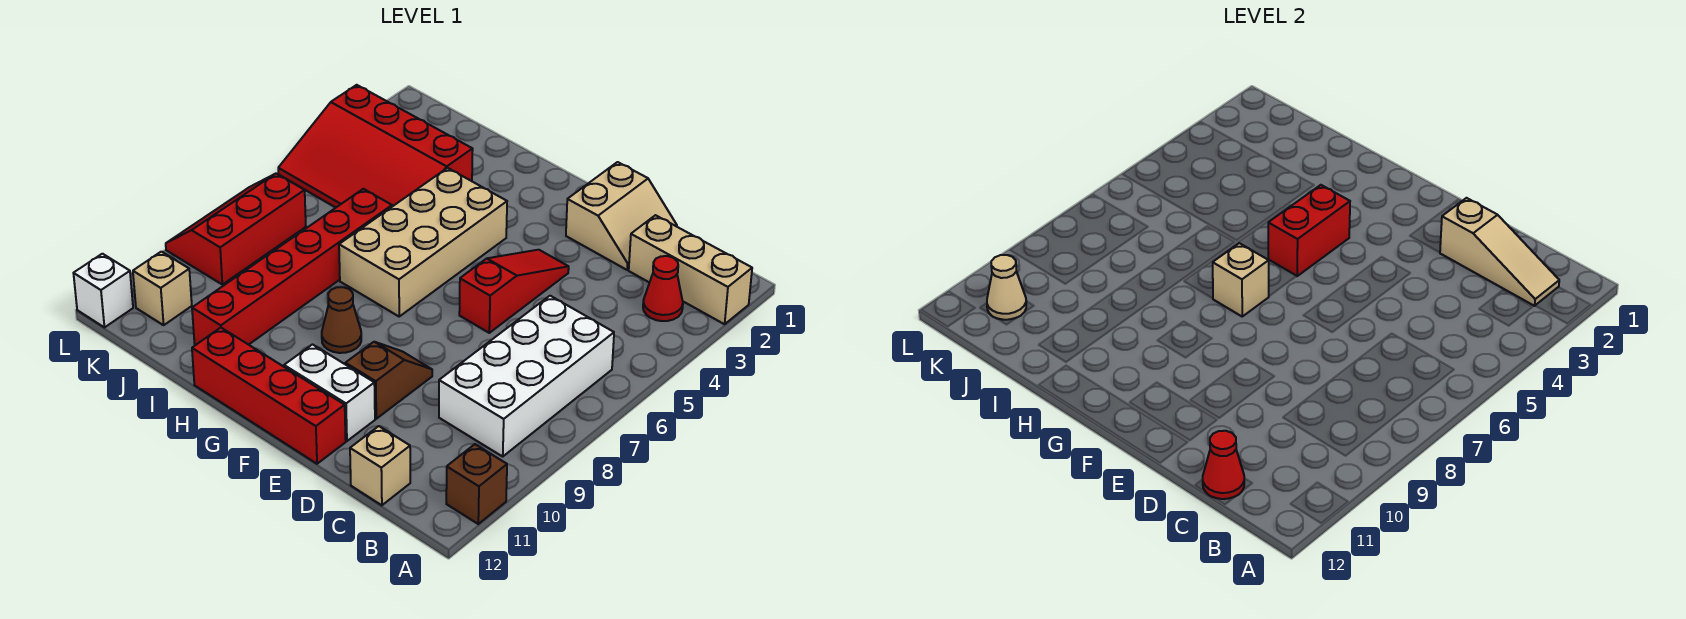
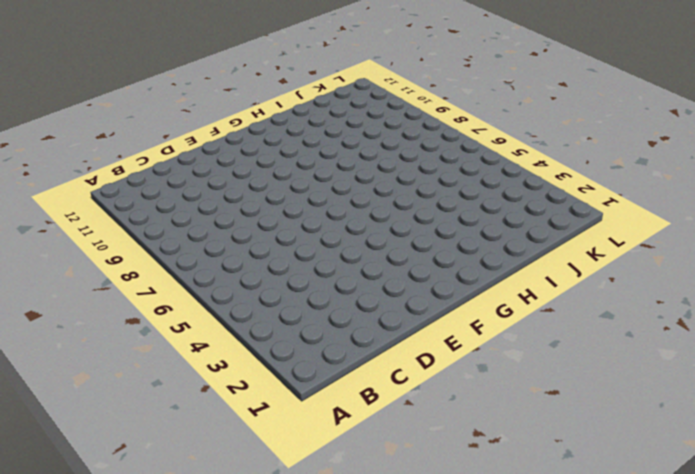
none -> tan brick A2:C2 level 1
none -> brown brick A11 level 1
none -> red cone B3 level 1

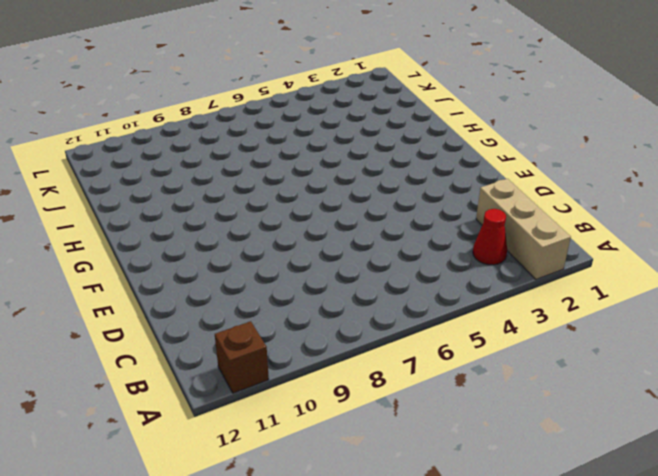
none -> white brick B6:C9 level 1
none -> tan brick C12 level 1
none -> tan slope D1:E2 level 1 top E

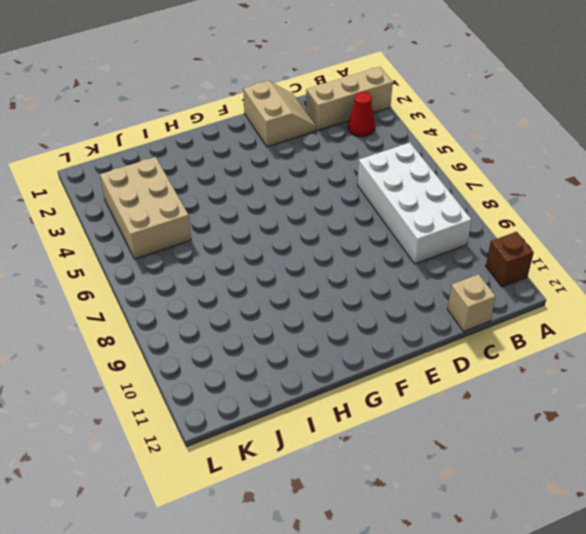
tan brick J3:K5 level 1 -> red slope I3:L5 level 1 top 3
none -> red slope E4:E6 level 1 top 6
none -> brown slope E9:E10 level 1 top 10
none -> white brick E11:F11 level 1

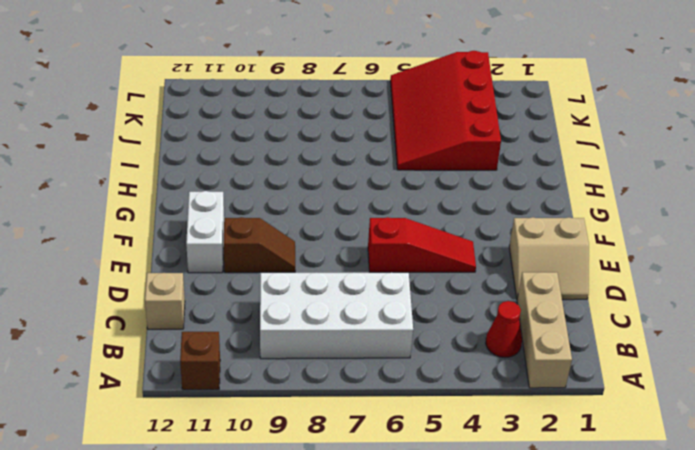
none -> red brick E12:H12 level 1
none -> tan brick G4:H7 level 1
none -> brown cone G9 level 1

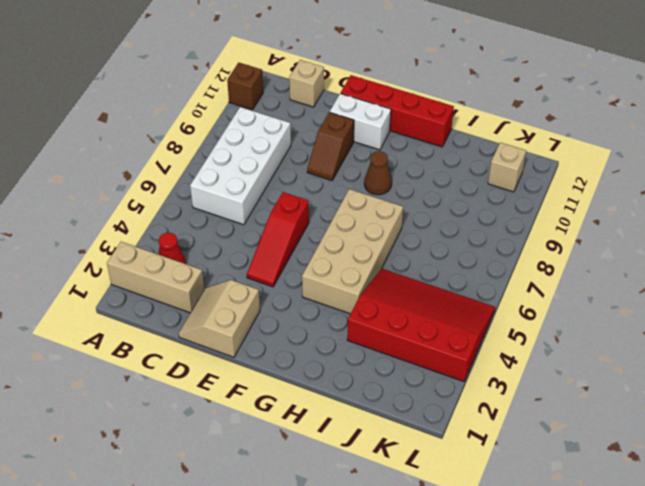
none -> red brick I6:I11 level 1
none -> red slope K7:L9 level 1 top K
none -> white brick L12 level 1

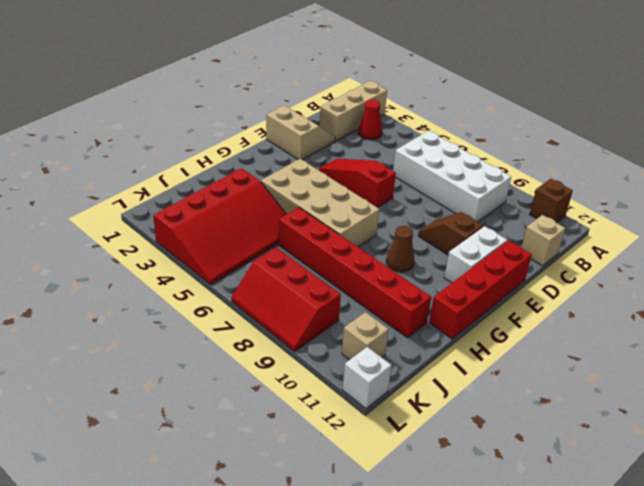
none -> tan slope B2:D2 level 2 top D
none -> red cone C12 level 2
none -> red brick G4:G5 level 2

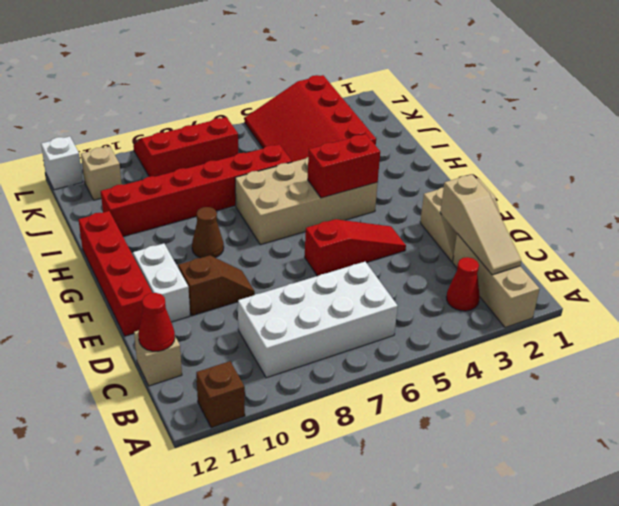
none -> tan brick G7 level 2
none -> tan cone K11 level 2

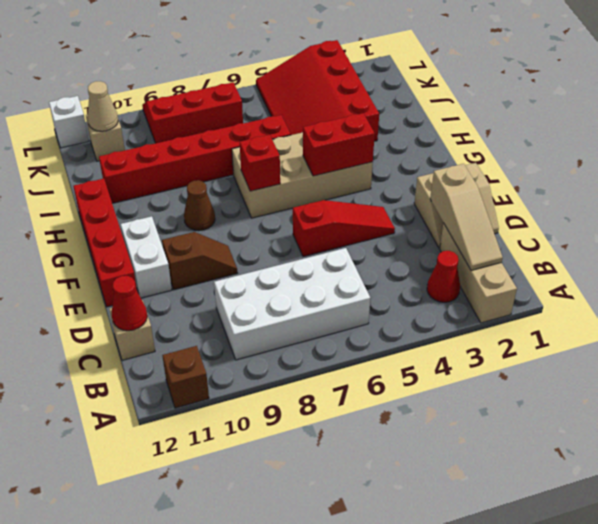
red brick G7 level 2 -> tan brick G7 level 2

